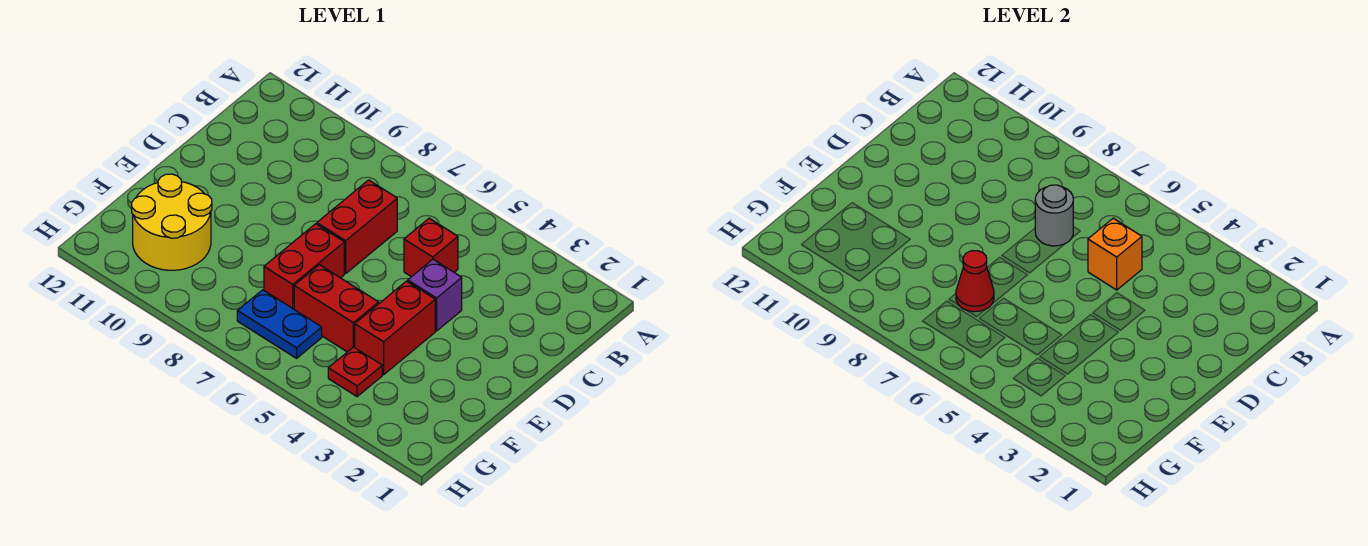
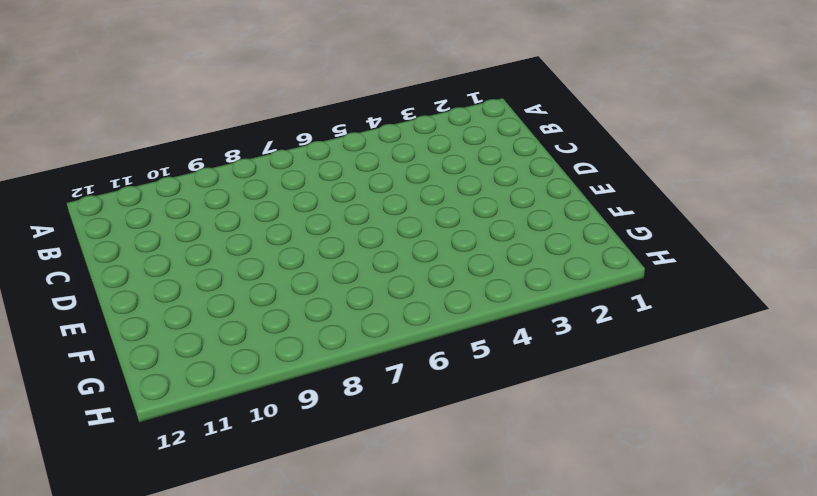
none -> red brick C5 level 1
none -> red brick C7:D7 level 1
none -> purple brick D4 level 1

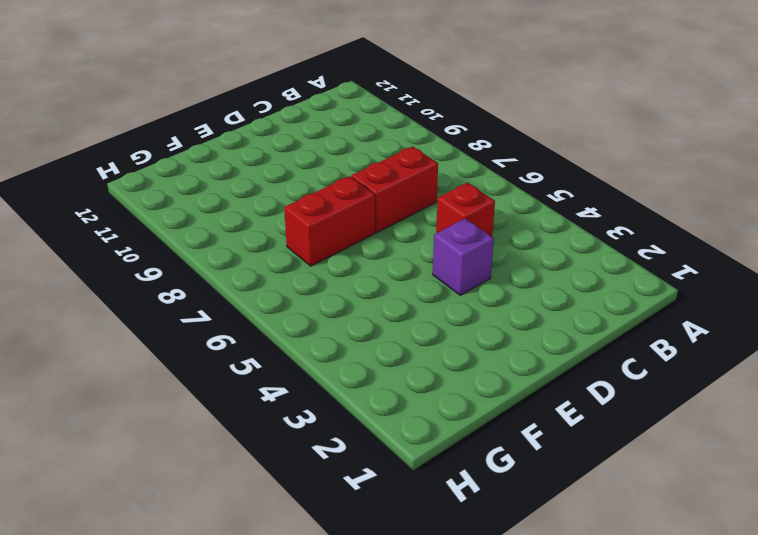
none -> red brick E4:F4 level 1
none -> red brick F5:F6 level 1
none -> yellow round brick F10:G11 level 1

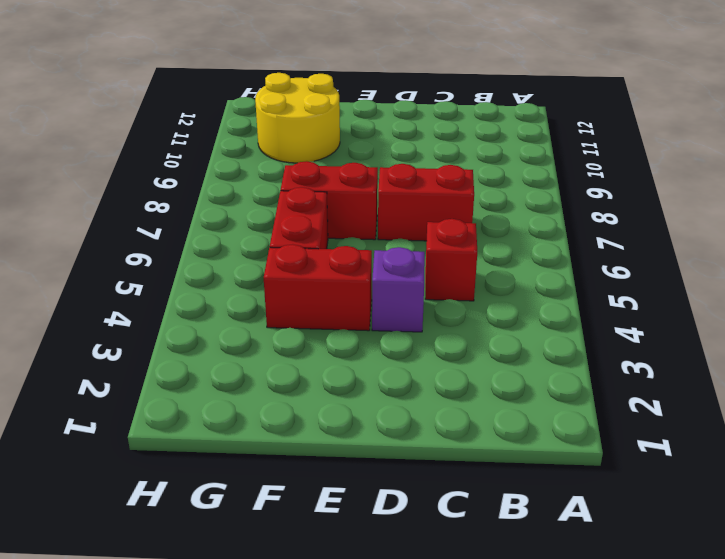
none -> red plate G4 level 1
none -> blue plate G6:G7 level 1
none -> orange brick C5 level 2

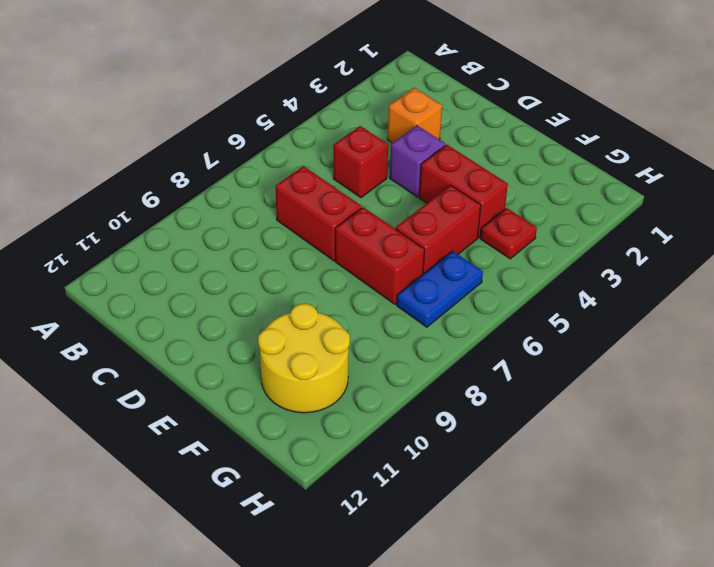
orange brick C3 level 1 -> orange brick C5 level 2
none -> grey round brick C7 level 2
none -> red cone F7 level 2

